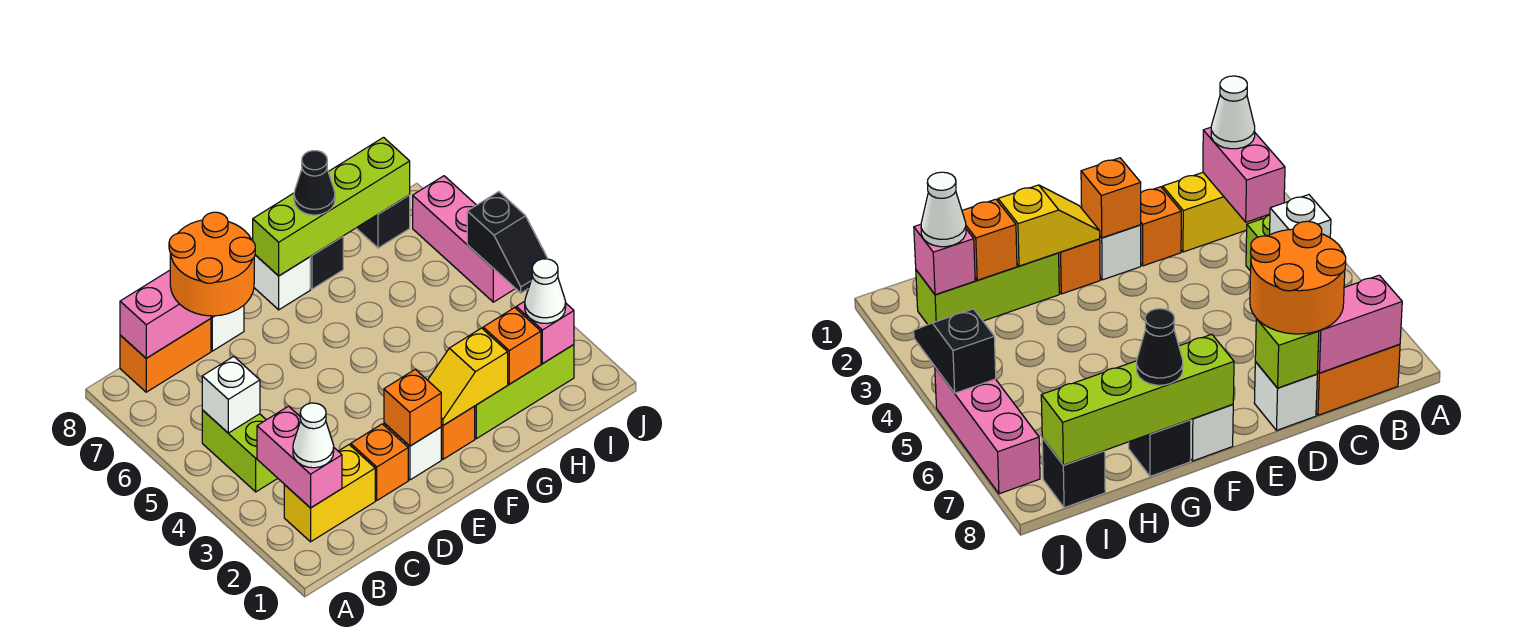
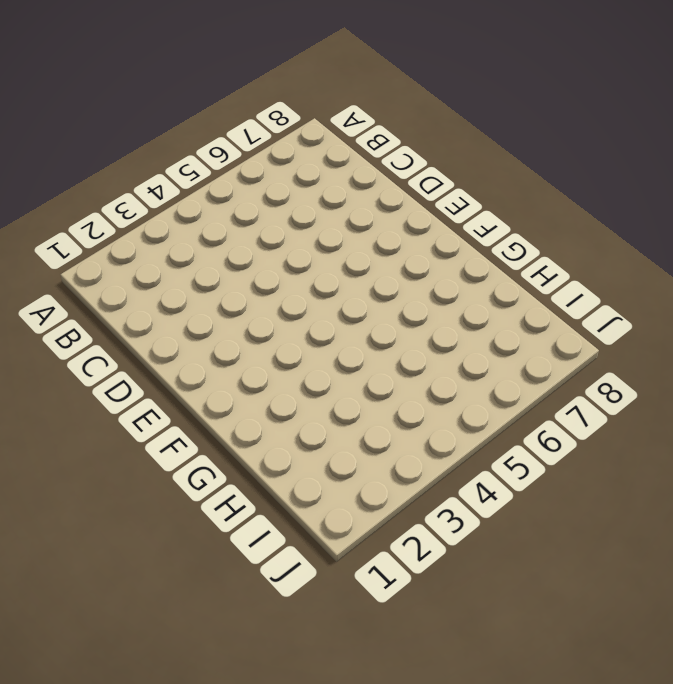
none -> yellow brick B2:C2 level 1
none -> lime brick B4:B5 level 1
none -> orange brick B8:C8 level 1

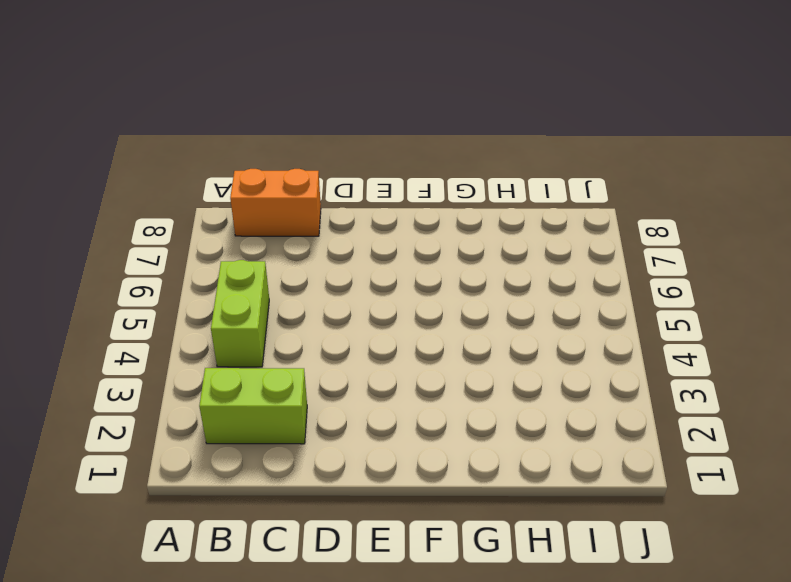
lime brick B2:C2 level 1 -> yellow brick B2:C2 level 1
none -> orange brick D2 level 1
none -> white brick D8 level 1
none -> white brick E2 level 1

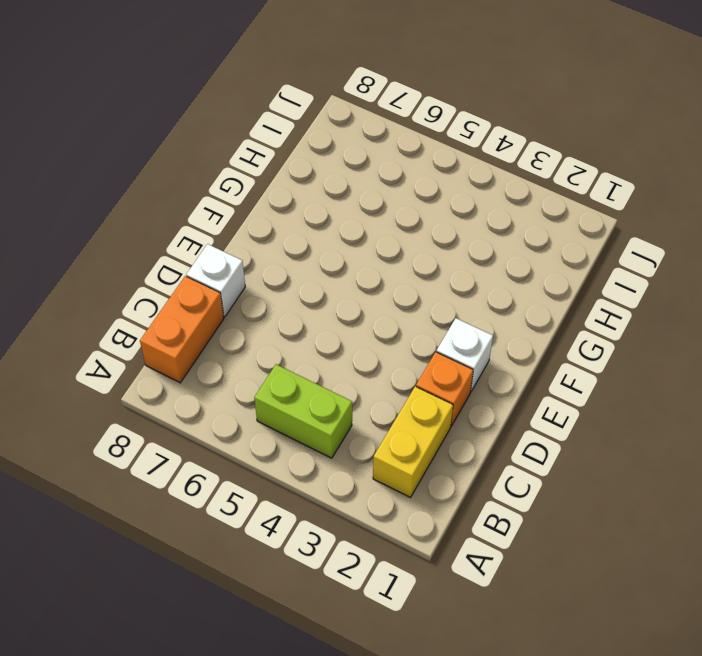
none -> orange brick F2 level 1
none -> white brick F8 level 1
none -> lime brick G2:I2 level 1

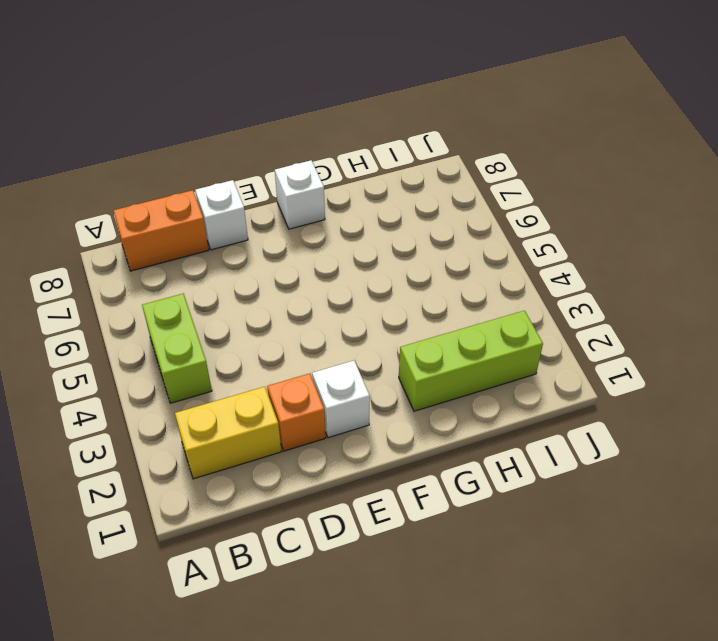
none -> orange brick F2 level 1
none -> black brick G8 level 1
none -> black brick I8 level 1

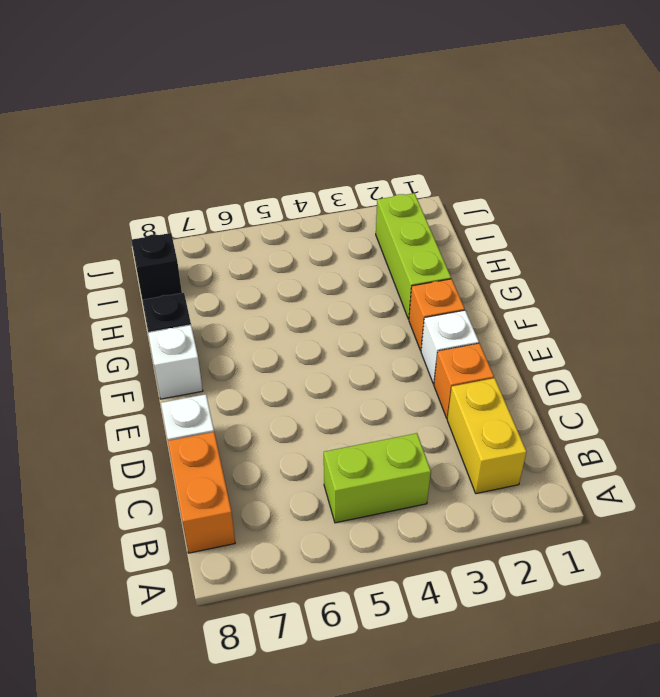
none -> pink brick J5:J7 level 1
none -> pink brick B2:B3 level 2
none -> white brick B5 level 2

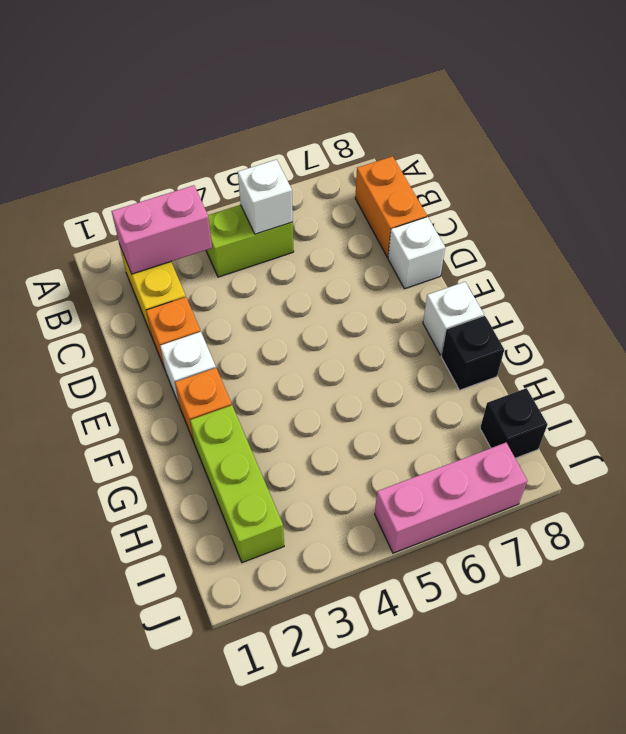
none -> pink brick B8:C8 level 2
none -> lime brick D8 level 2
none -> orange brick E2 level 2

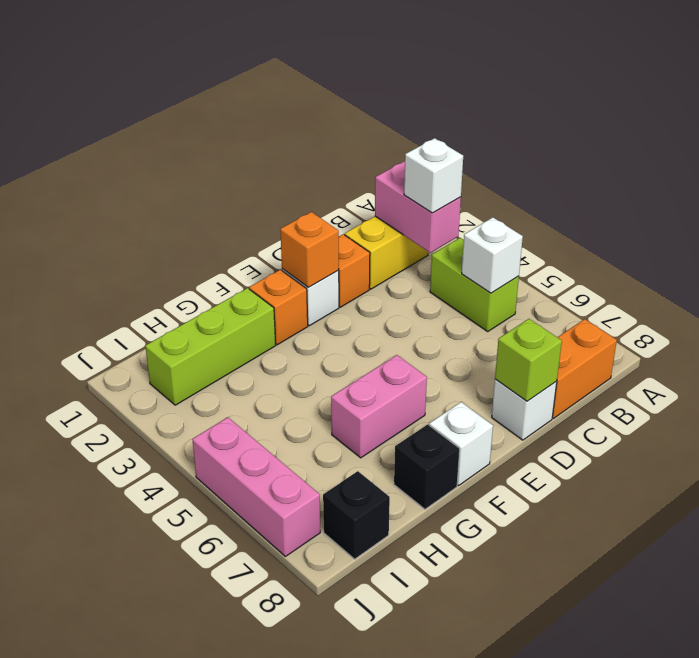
white brick B3 level 3 -> none
pink brick F6:G6 level 1 -> pink brick B8:C8 level 2
none -> yellow slope F2:G2 level 2 top G
none -> lime brick F8:I8 level 2
none -> orange brick H2 level 2

